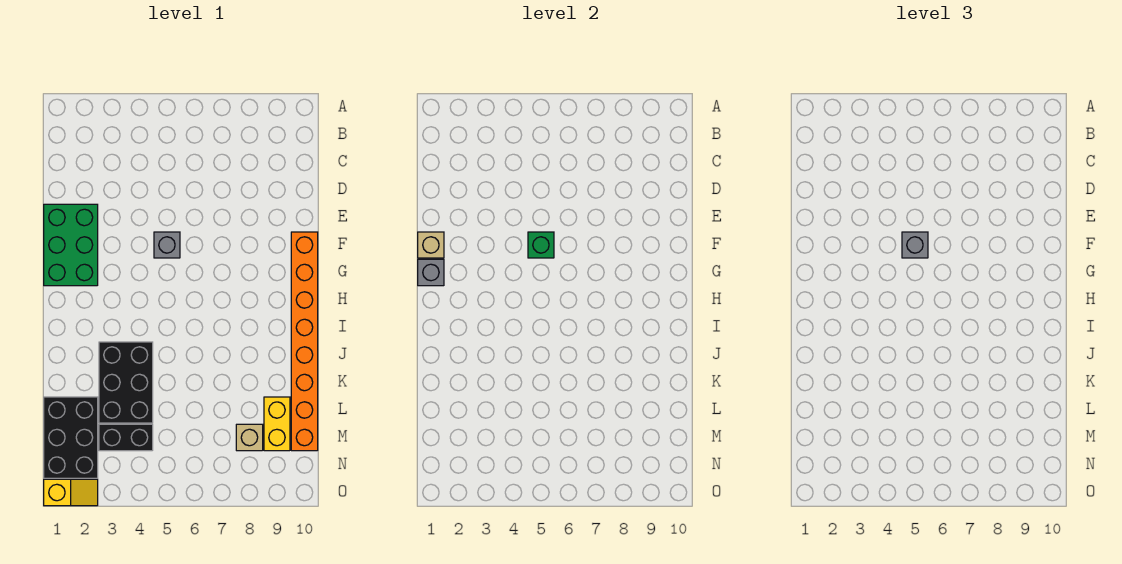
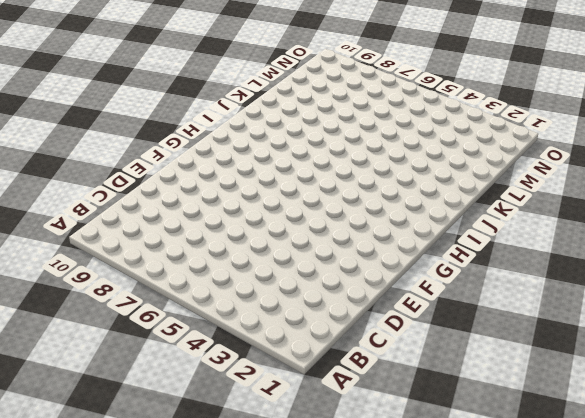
none -> green brick E1:G2 level 1
none -> grey brick F5 level 1
none -> orange brick F10:M10 level 1

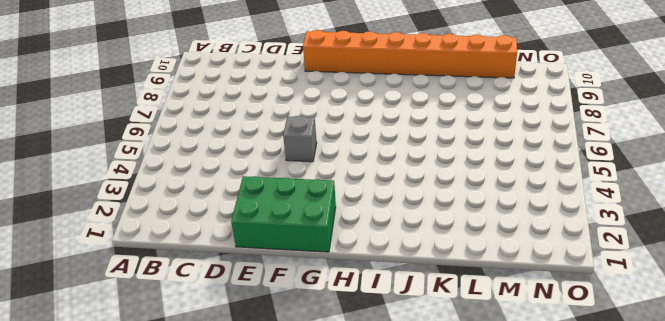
none -> black brick J3:L4 level 1
none -> black brick L1:N2 level 1
none -> yellow brick L9:M9 level 1

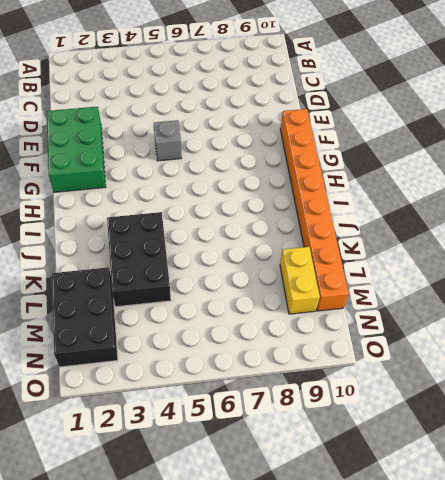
none -> black brick M3:M4 level 1
none -> tan brick M8 level 1
none -> yellow slope O1:O2 level 1 top 1

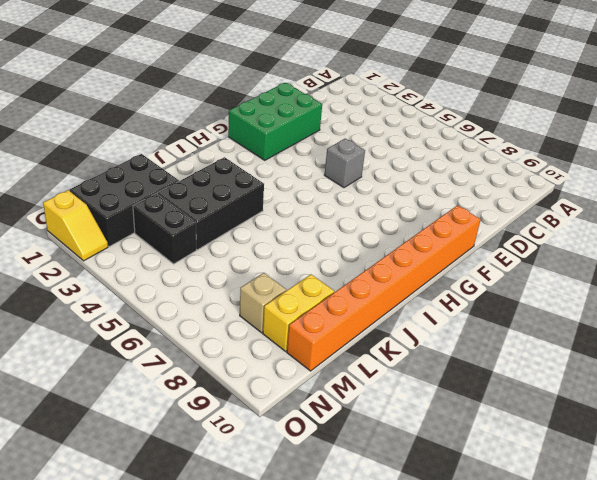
none -> tan brick F1 level 2
none -> green brick F5 level 2
none -> grey brick G1 level 2

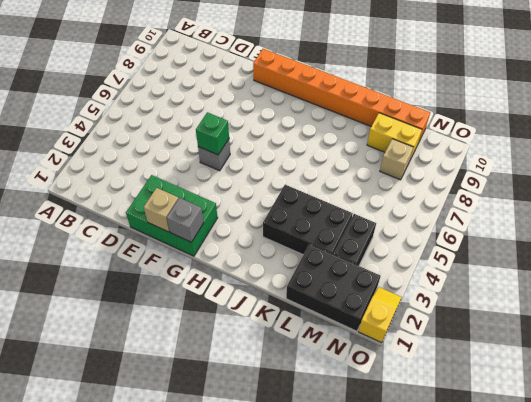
none -> grey brick F5 level 3

